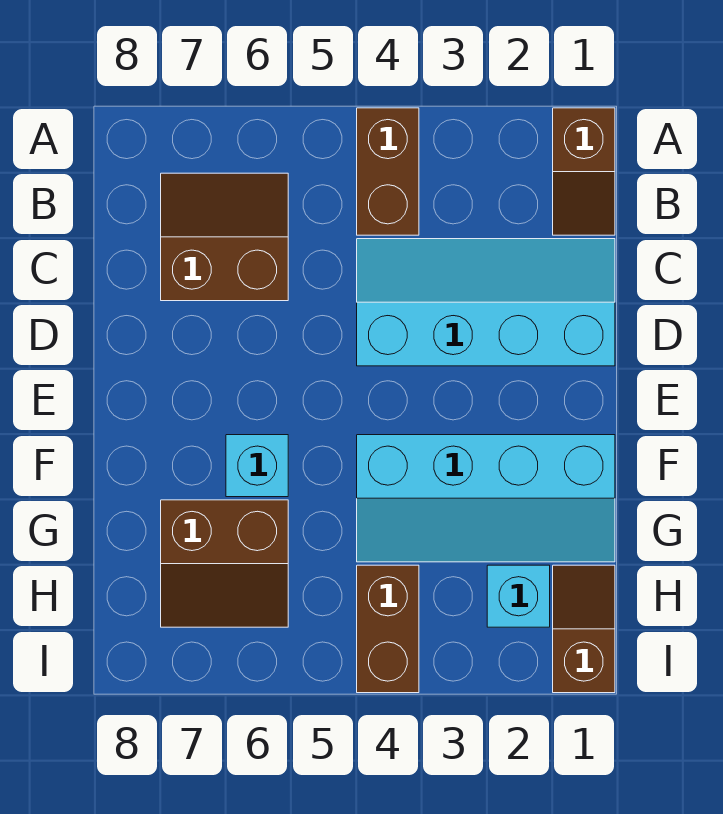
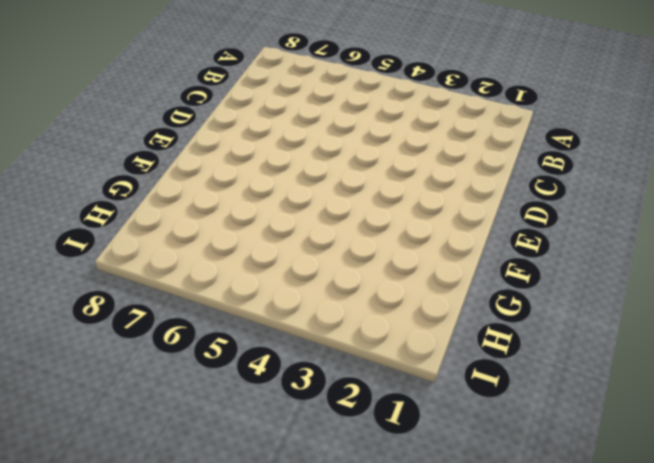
none -> brown slope A1:B1 level 1 top A
none -> brown brick A4:B4 level 1

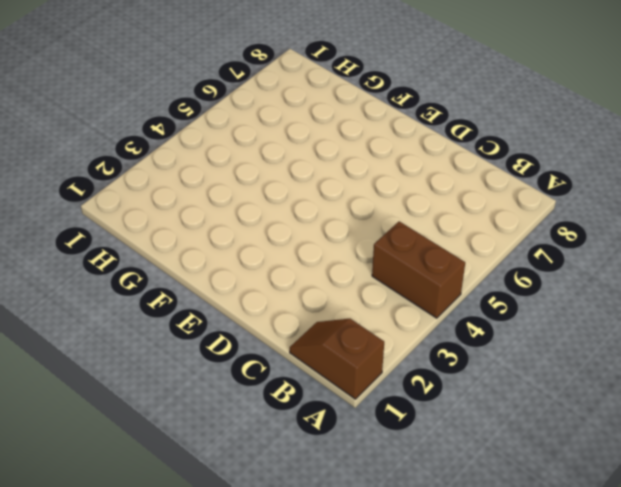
none -> brown slope B6:C7 level 1 top C
none -> cyan slope C1:D4 level 1 top D

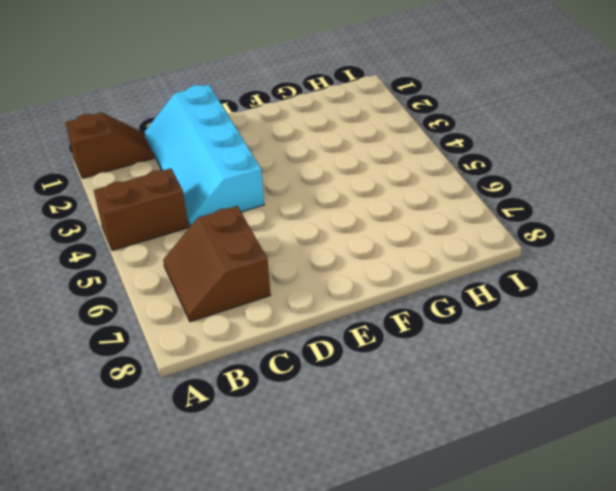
none -> cyan slope F1:G4 level 1 top F
none -> cyan brick F6 level 1

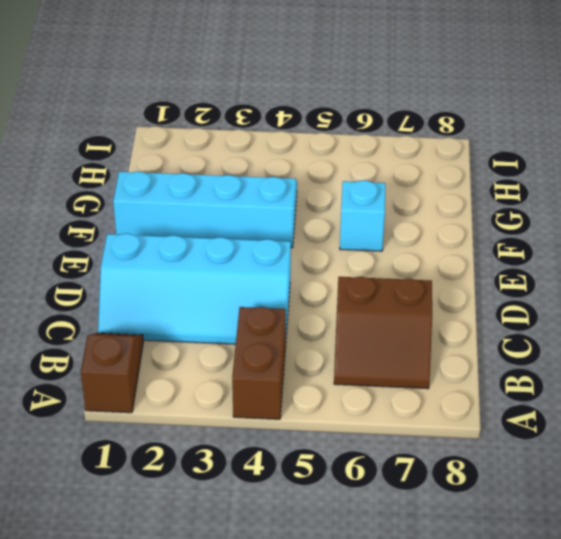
none -> brown slope G6:H7 level 1 top G
none -> brown slope H1:I1 level 1 top I

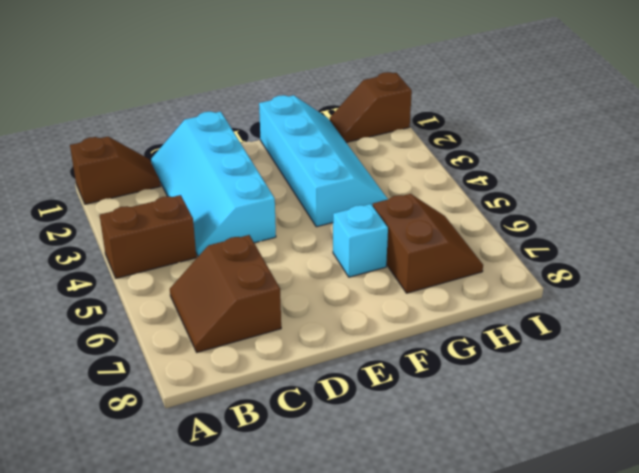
none -> cyan brick H2 level 1
none -> brown brick H4:I4 level 1

